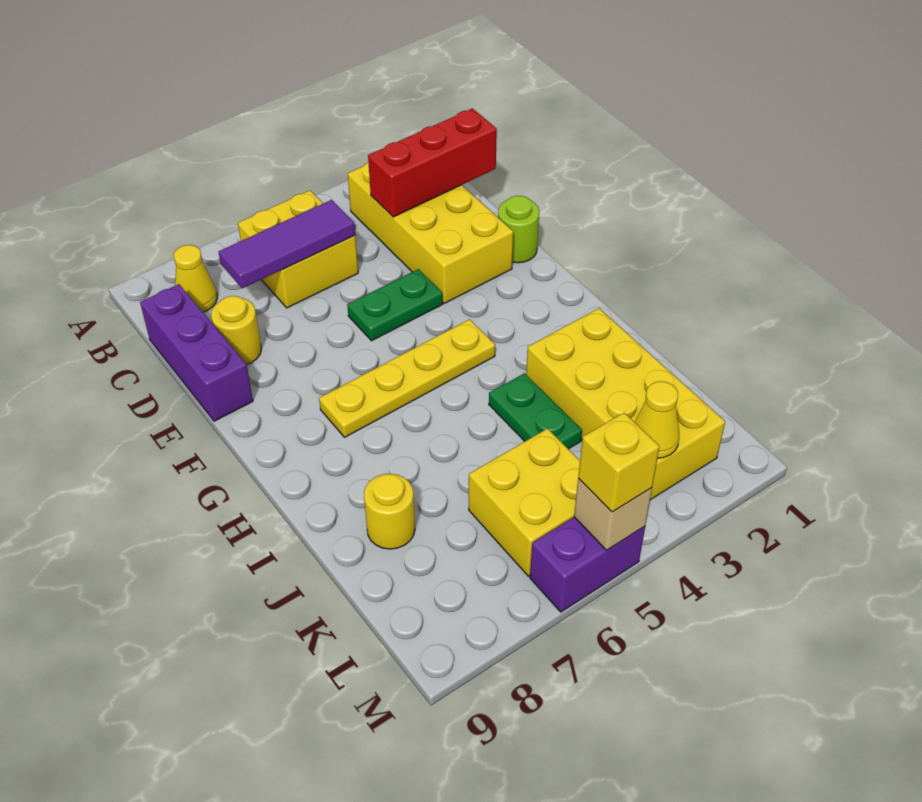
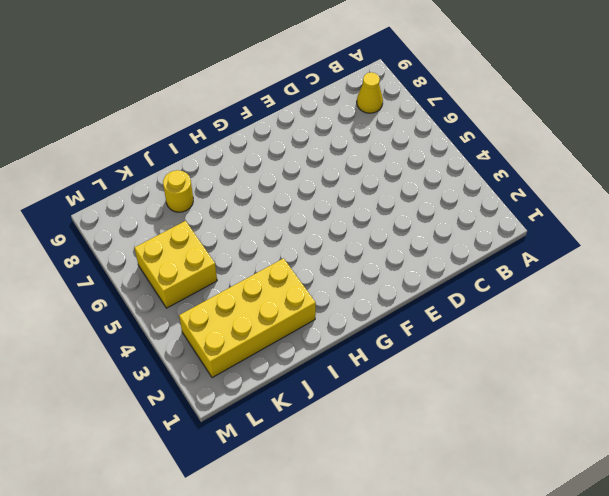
none -> yellow brick B2:E3 level 1
none -> yellow brick B5:C6 level 1
none -> purple brick C9:E9 level 1

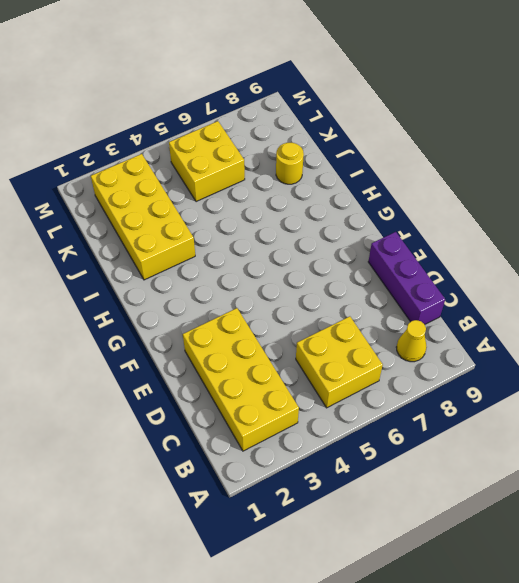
none -> yellow round brick D8 level 1
none -> lime round brick E1 level 1
none -> green plate E4:E5 level 1

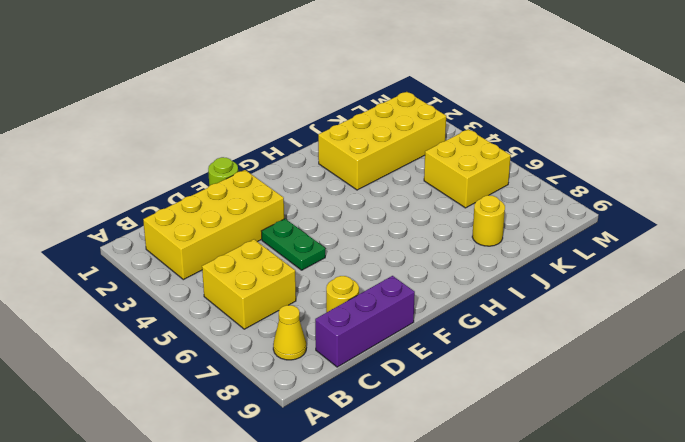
none -> yellow plate G4:G7 level 1
none -> green plate I4:J4 level 1
none -> purple brick M5:M6 level 1

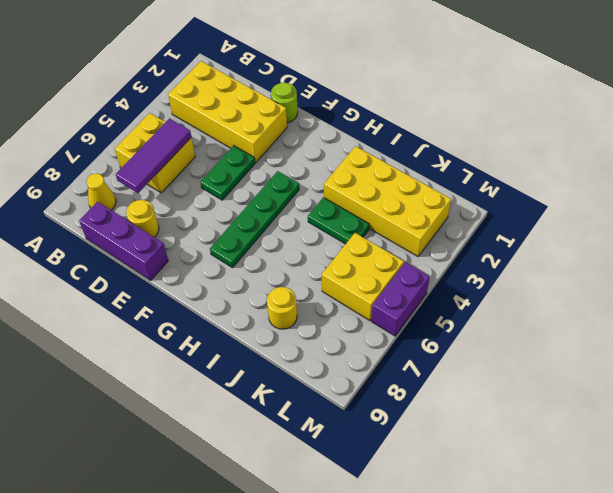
green plate G4:G7 level 1 -> yellow plate G4:G7 level 1
none -> red brick C1:C3 level 2
none -> yellow cone L3 level 2
none -> tan brick M5 level 2

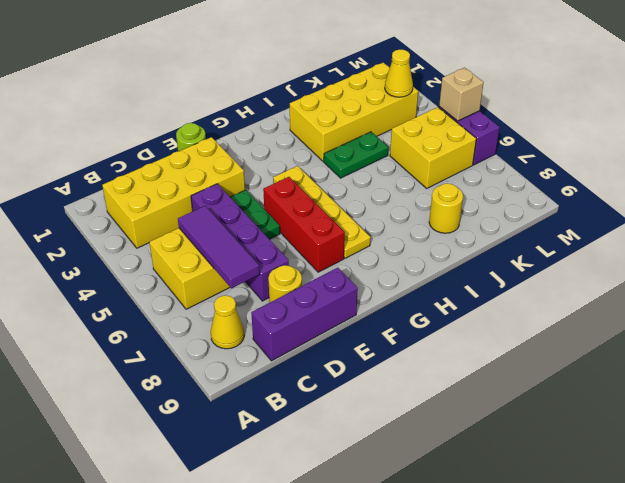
purple brick D4:D7 level 1 -> none
red brick F5:F7 level 1 -> red brick C1:C3 level 2
none -> yellow brick M5 level 3

